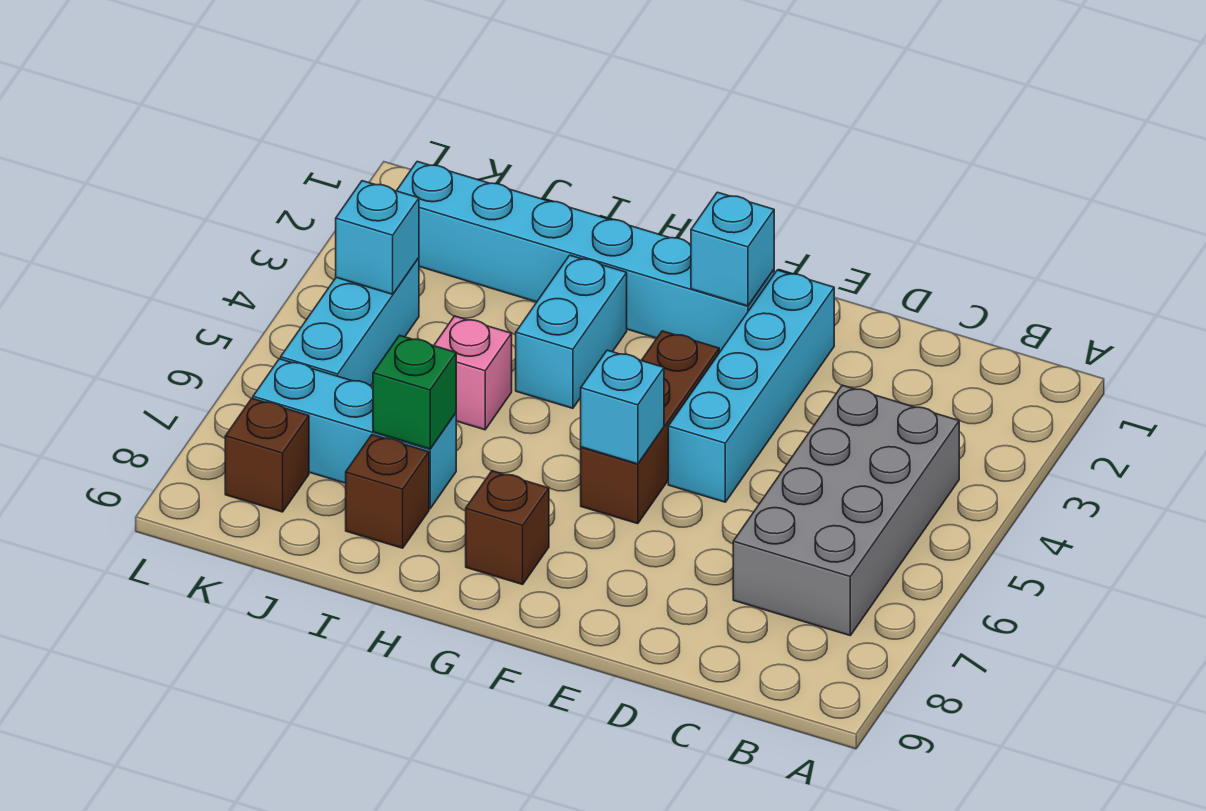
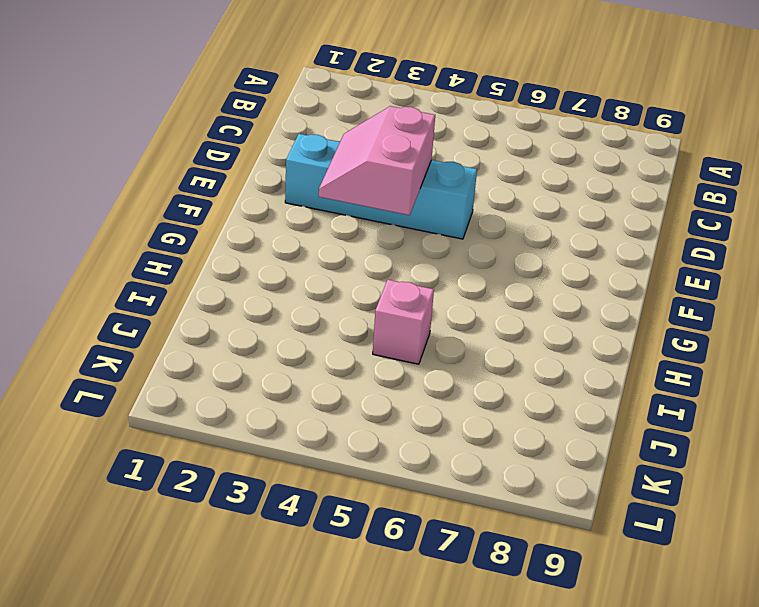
pink slope E3:F4 level 2 top 4 -> none
none -> grey brick B4:C7 level 1
none -> cyan brick F2:K2 level 1
none -> brown brick F4:F6 level 1

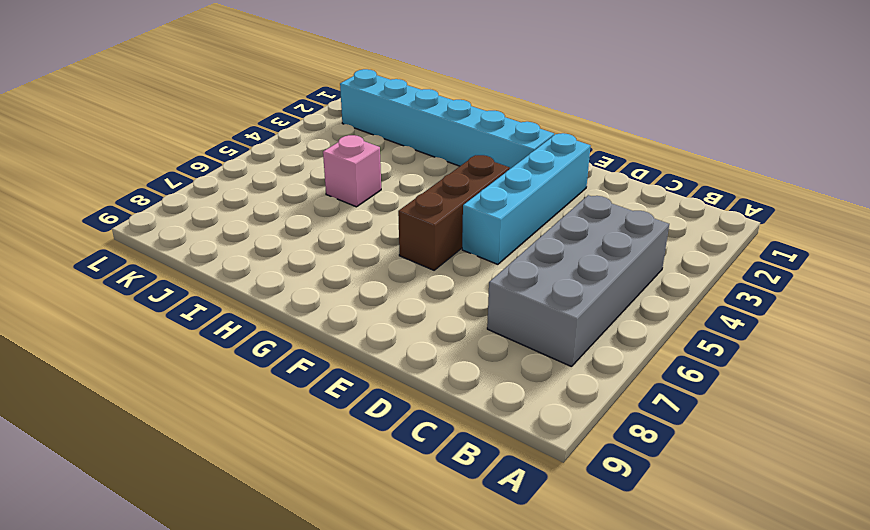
none -> brown brick G8 level 1
none -> cyan brick H3:H4 level 1
none -> cyan brick I7:K7 level 1

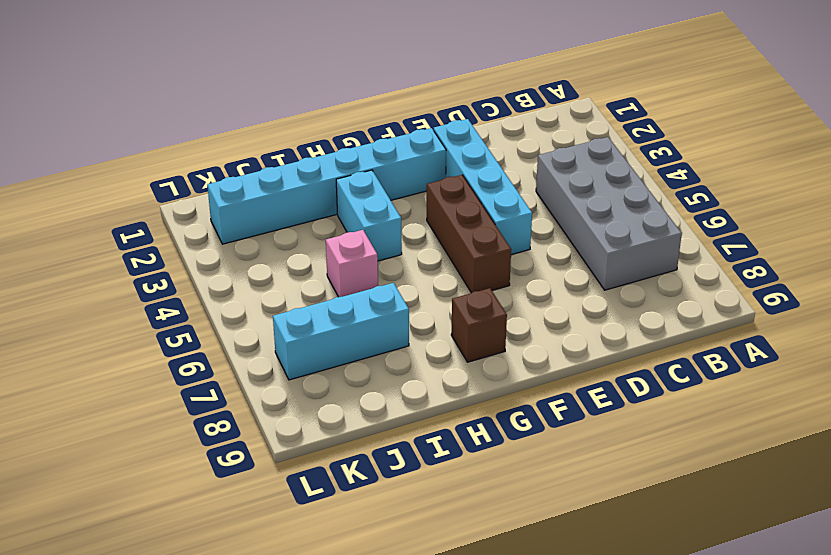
none -> brown brick I8 level 1
none -> cyan brick K4:K6 level 1
none -> brown brick K8 level 1

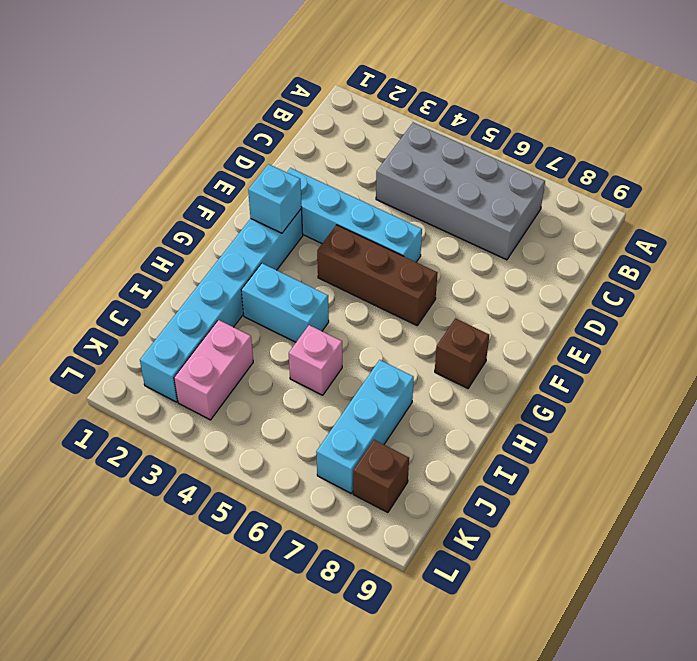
pink brick J3:K3 level 1 -> none
none -> brown brick I8 level 1
none -> cyan brick K4:K6 level 1
none -> cyan brick F6 level 2

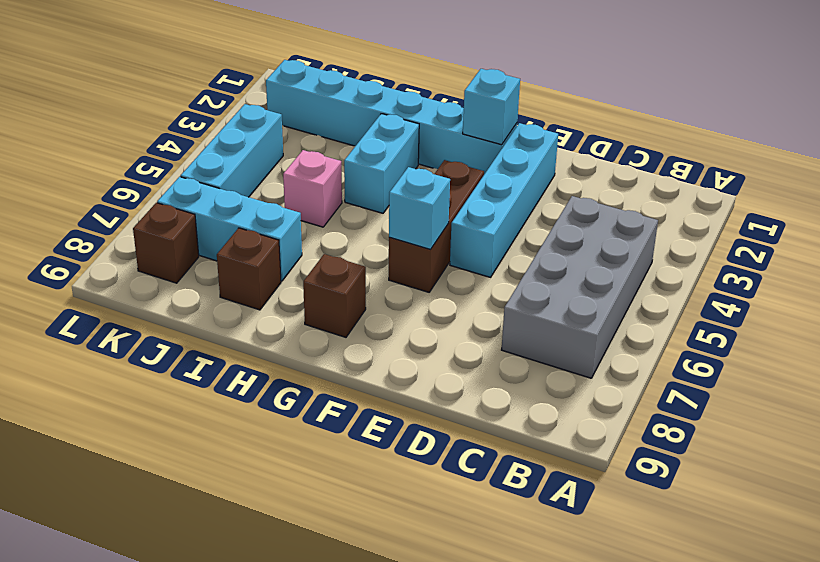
none -> green brick I7 level 2
none -> cyan brick K4 level 2

